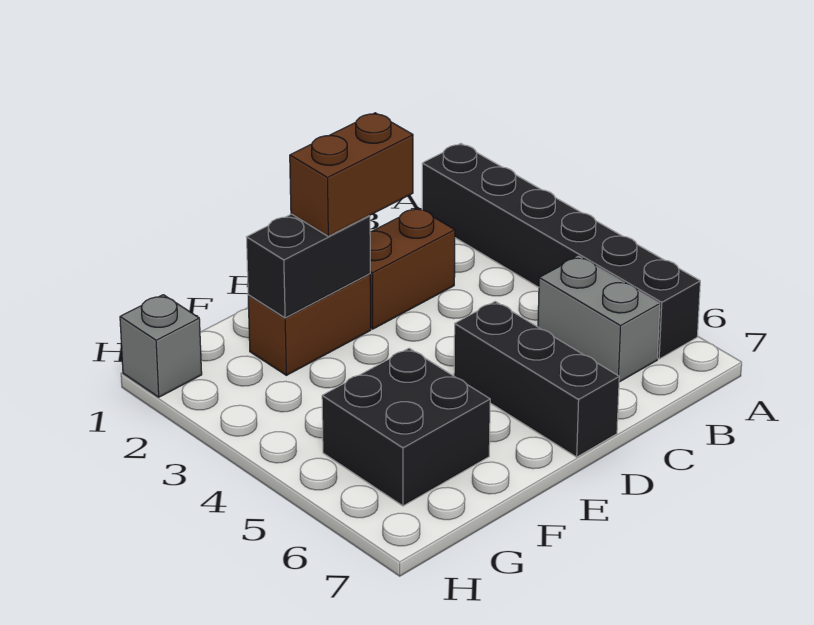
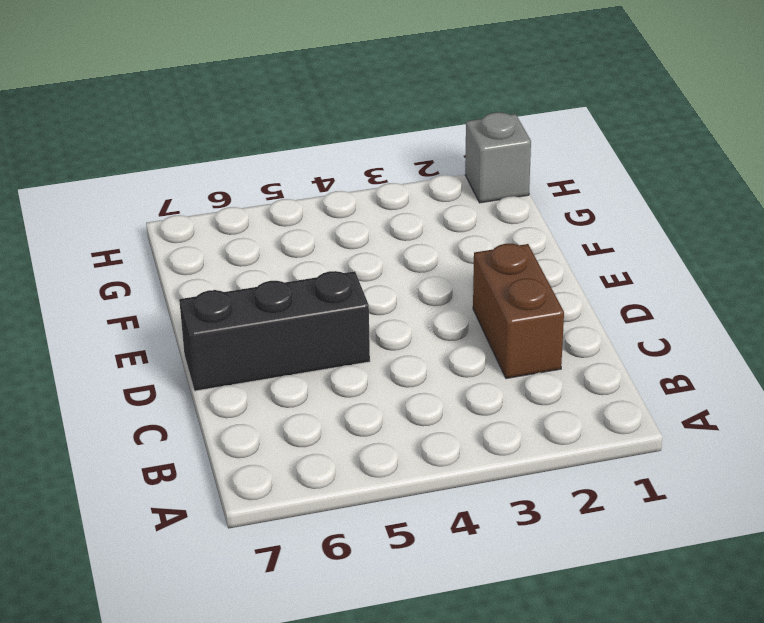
none -> black brick A1:A6 level 1
none -> grey brick B5:B6 level 1

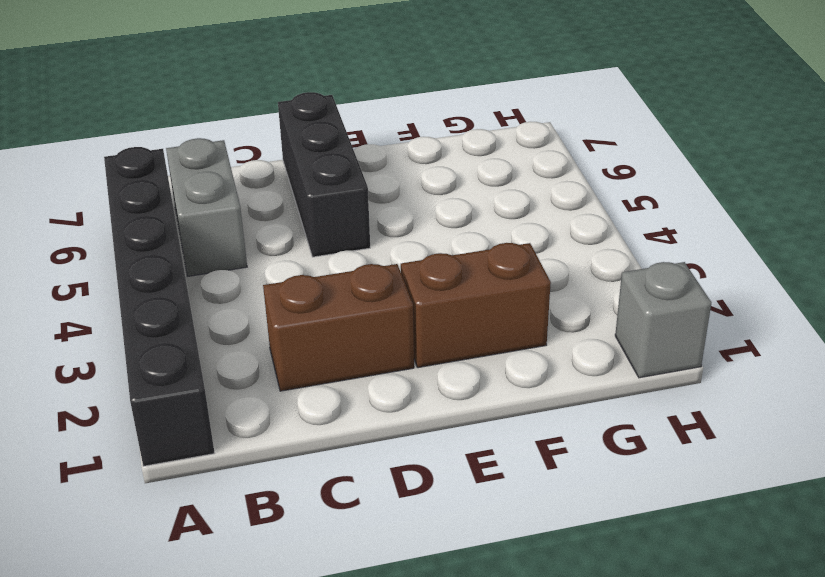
none -> black brick F5:G6 level 1
none -> black brick E2:F2 level 2

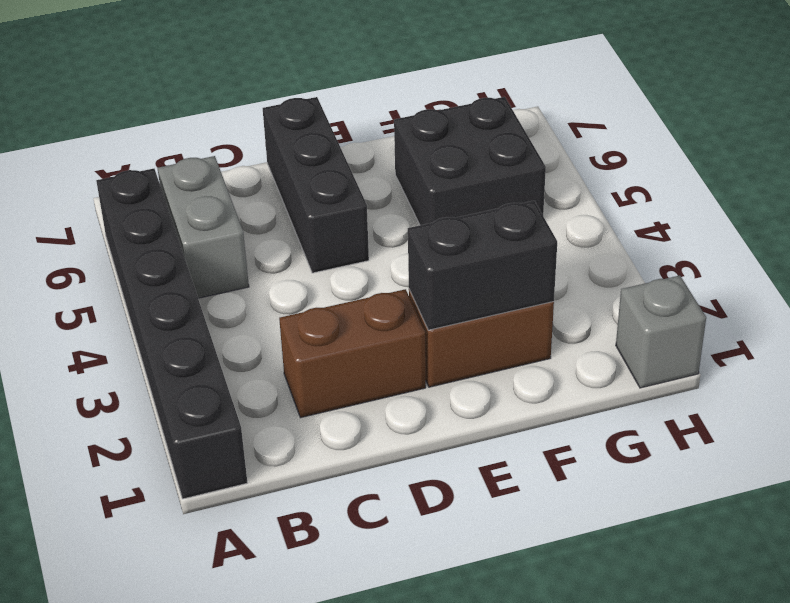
none -> brown brick D2:E2 level 3

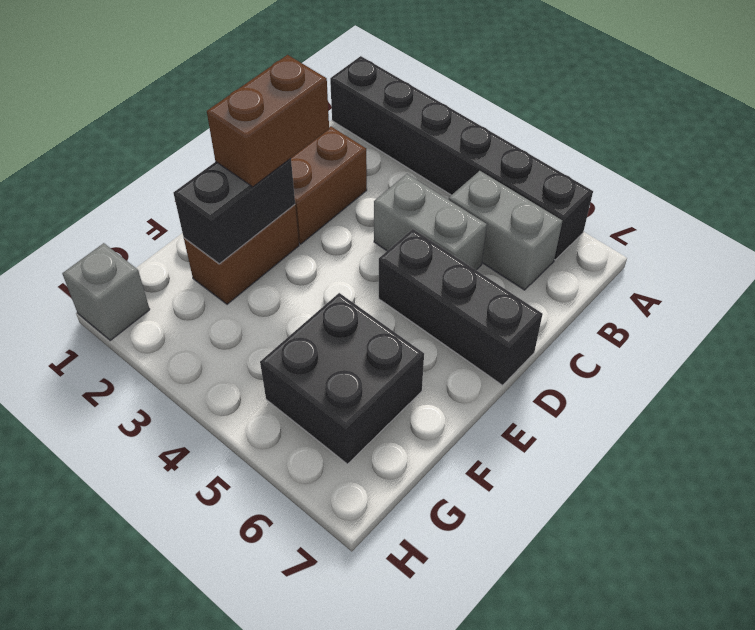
grey brick C4:C5 level 1 -> none

